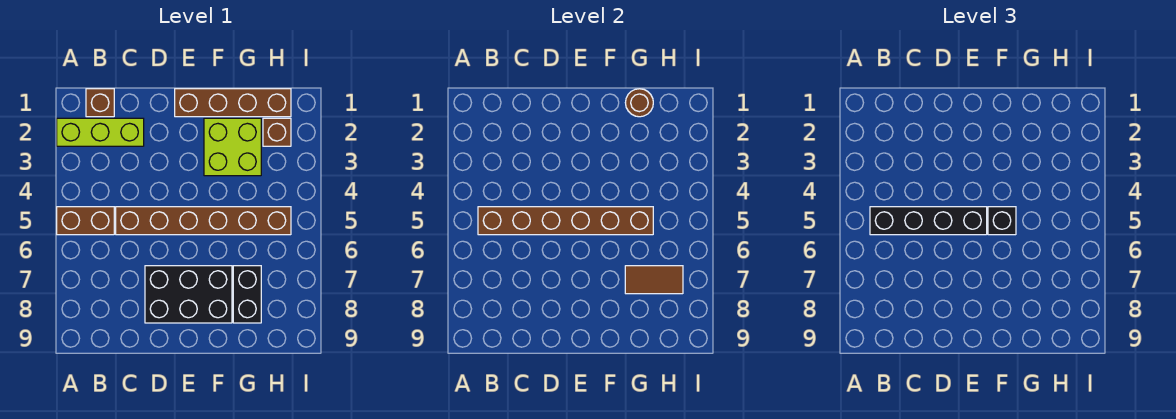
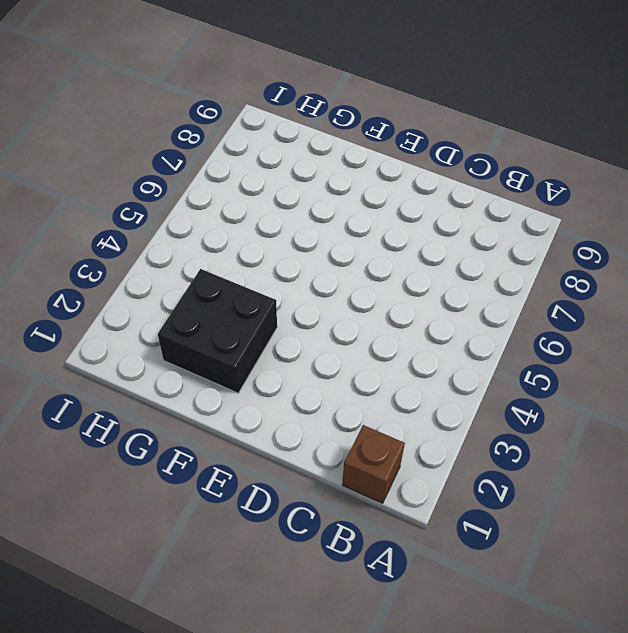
black brick F2:G3 level 1 -> lime brick F2:G3 level 1
none -> lime brick A2:C2 level 1
none -> brown brick A5:B5 level 1
none -> brown brick C5:H5 level 1

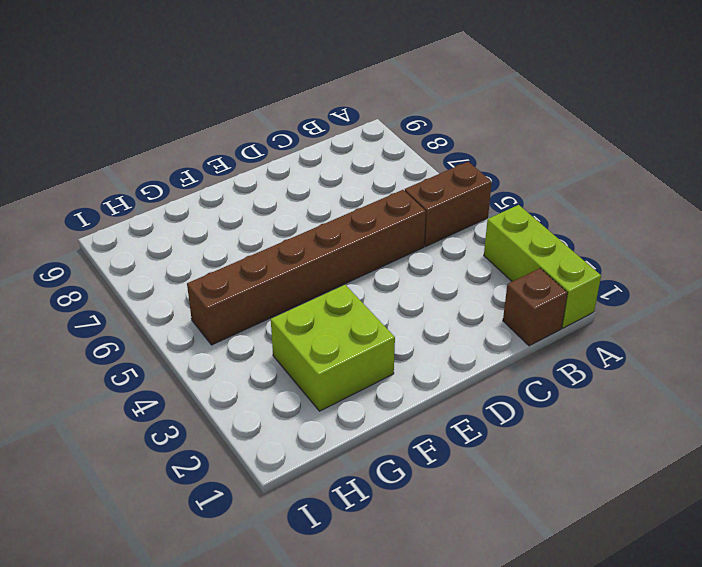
lime brick A1:A3 level 1 -> lime brick A2:C2 level 1
none -> black brick D7:F8 level 1
none -> brown brick E1:H1 level 1
none -> black brick G7:G8 level 1

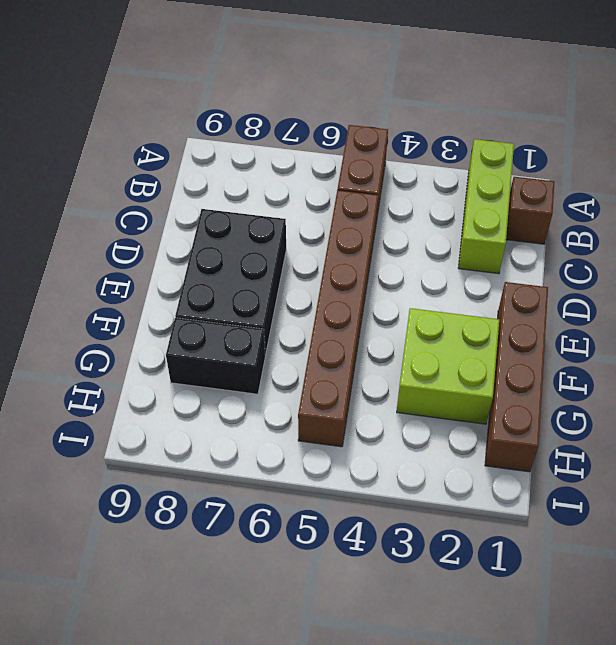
none -> brown brick H2 level 1
none -> brown brick B5:G5 level 2
none -> brown round brick G1 level 2

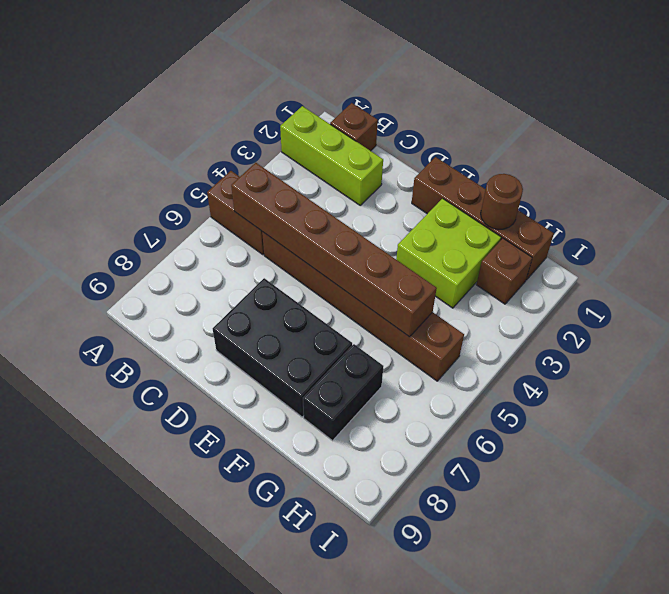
none -> brown tile G7:H7 level 2
none -> black brick B5:E5 level 3
none -> black brick F5 level 3

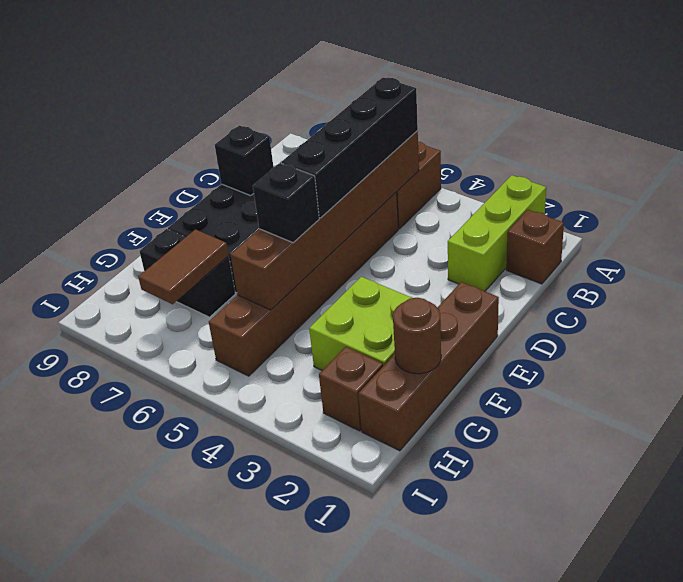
black brick D8 level 2 -> none

